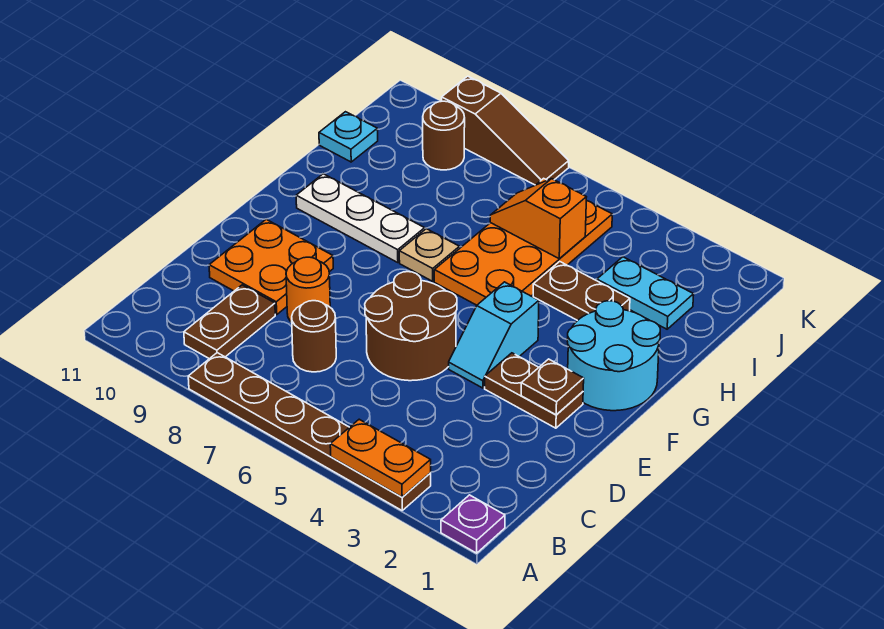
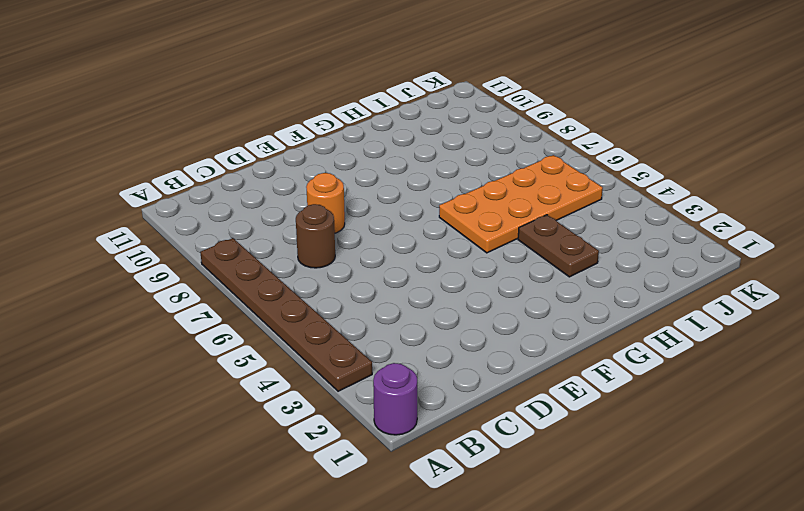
purple round brick A1 level 1 -> purple plate A1 level 1
none -> brown plate B9:C9 level 1
none -> brown round brick D5:E6 level 1
none -> orange plate D9:E10 level 1

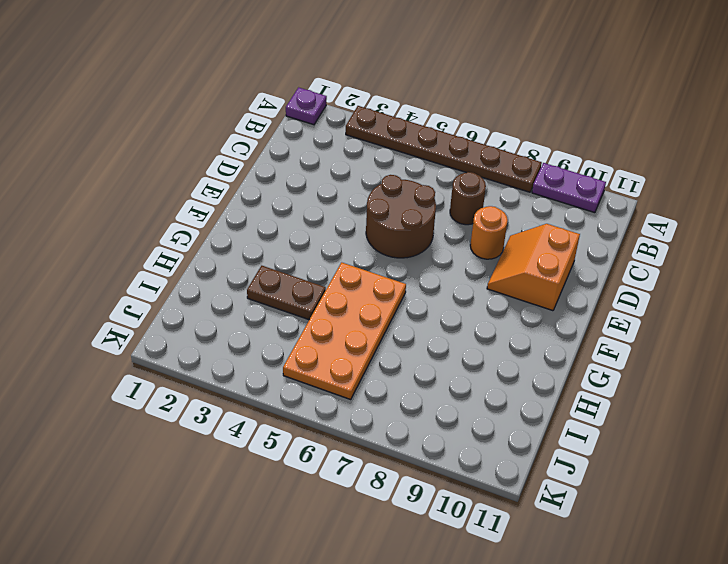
purple plate A9:A10 level 1 -> none
orange slope D9:E10 level 1 top 10 -> orange plate D9:E10 level 1
none -> brown plate B9:C9 level 1
none -> brown plate E2:E3 level 1
none -> cyan slope E4:F4 level 1 top F

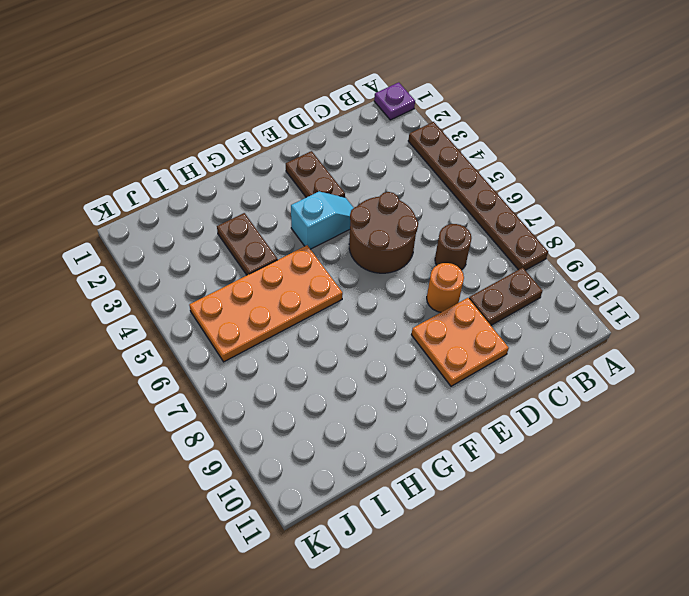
none -> cyan round brick F1:G2 level 1
none -> tan plate G7 level 1
none -> white plate G8:G10 level 1

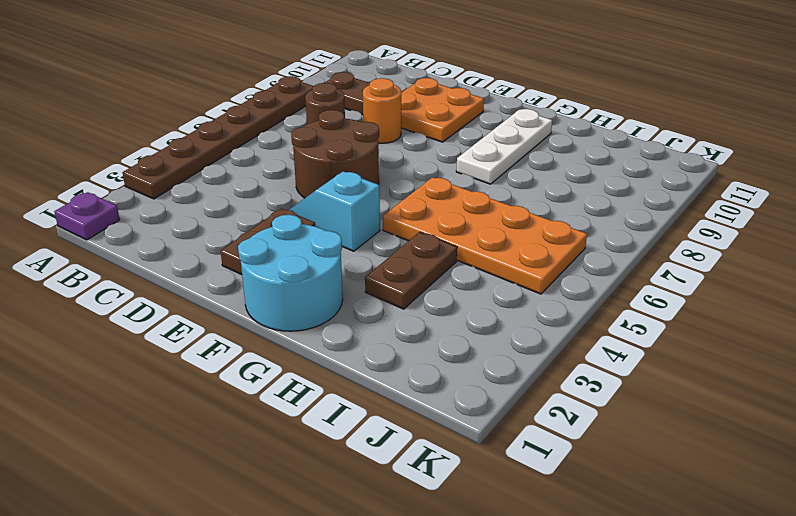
none -> tan plate G7 level 1
none -> cyan plate I2:I3 level 1
none -> cyan plate I11 level 1

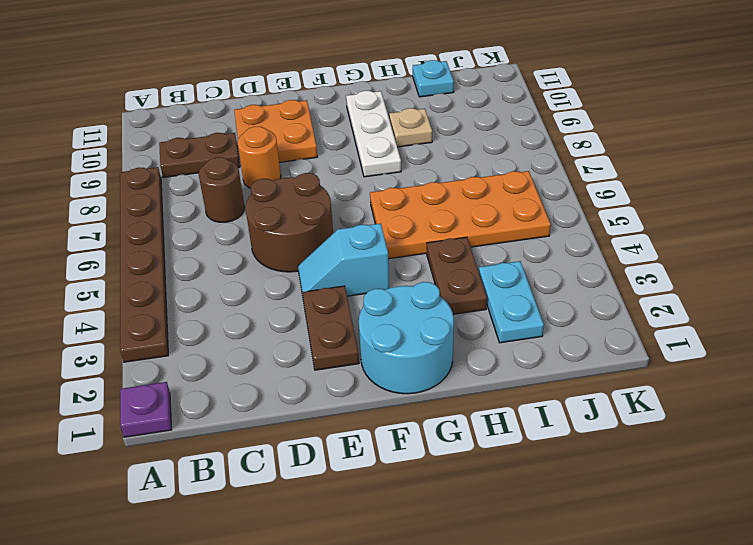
tan plate H9 level 1 -> tan plate G7 level 1
none -> brown round brick J9 level 1
none -> brown slope K7:K9 level 1 top 9
none -> orange plate A3:A4 level 2

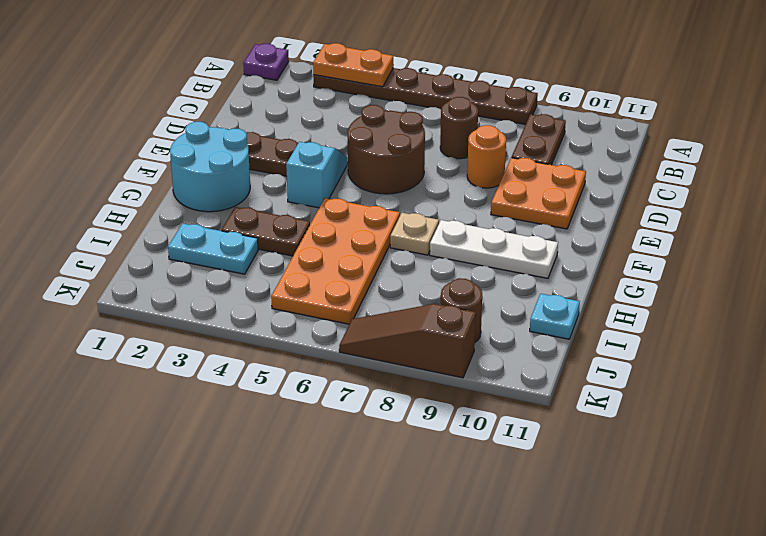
none -> brown plate E2 level 2
none -> orange slope I5:I6 level 2 top 5

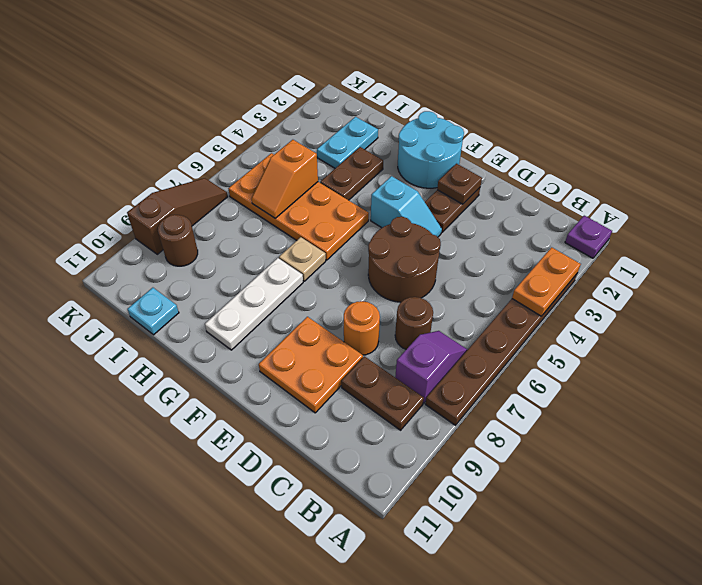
purple slope B7:B8 level 1 top 8 -> none

